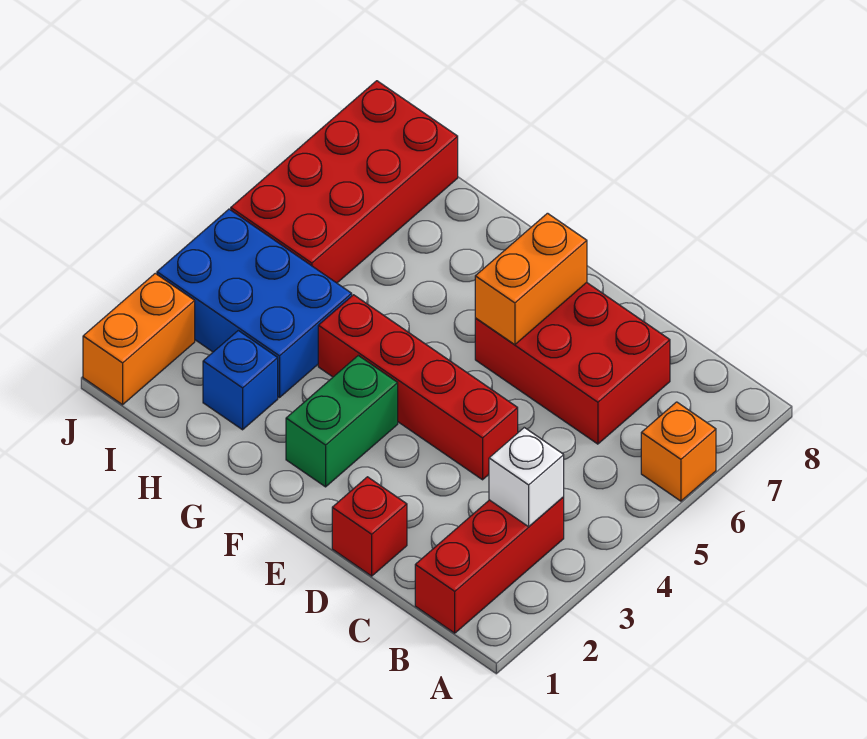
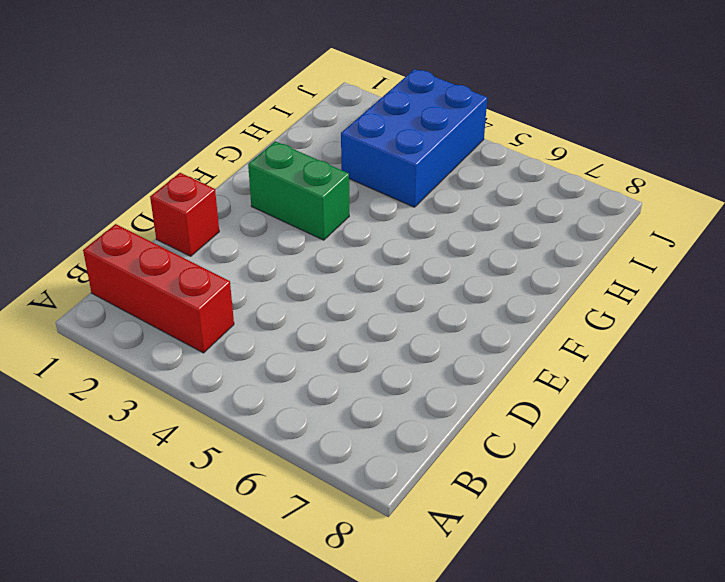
none -> orange brick A6 level 1
none -> red brick C6:E7 level 1
none -> red brick D4:G4 level 1

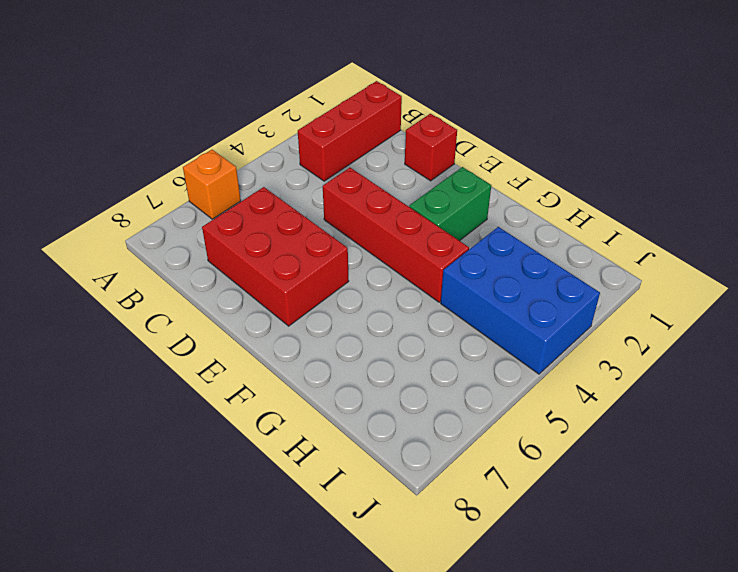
none -> blue brick H2 level 1
none -> red brick I5:J8 level 1
none -> orange brick J1:J2 level 1

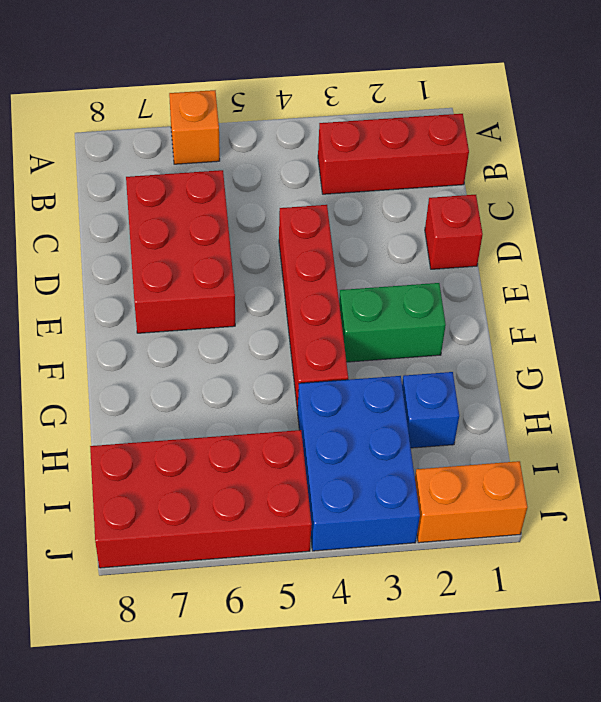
none -> white brick B3 level 2
none -> orange brick E6:E7 level 2

